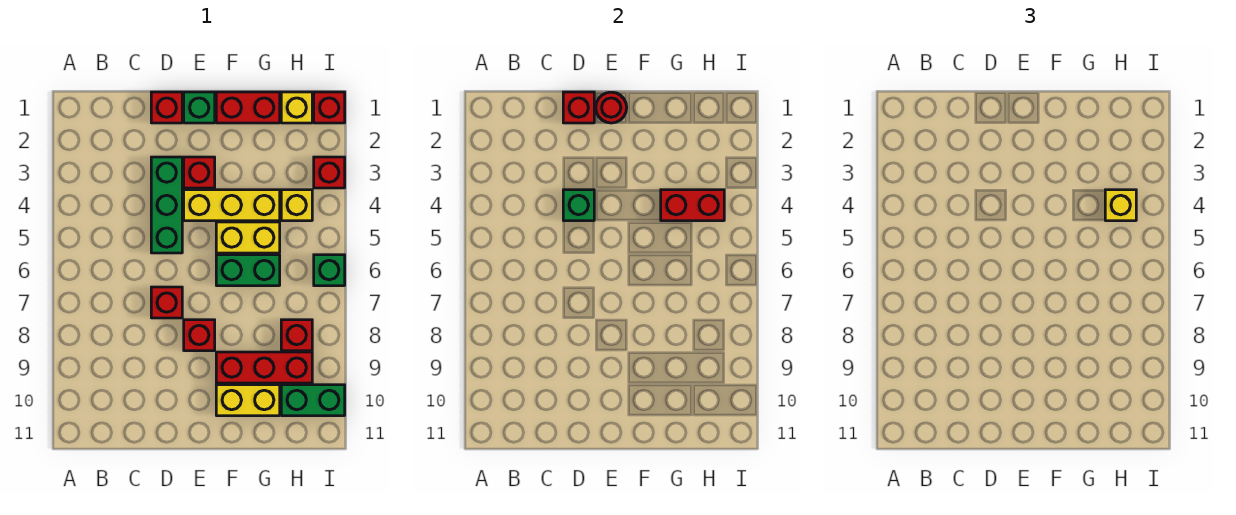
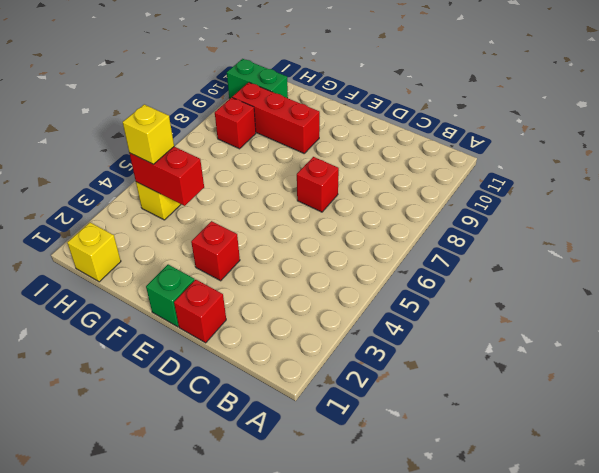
none -> green brick D3:D5 level 1
none -> yellow brick E4:G4 level 1
none -> red brick E8 level 1

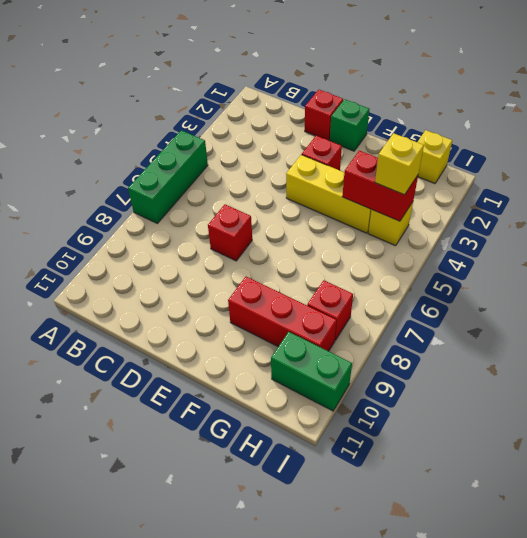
green brick A5:A7 level 1 -> green brick D3:D5 level 1
none -> red brick E8 level 1
none -> red brick F1:G1 level 1
none -> yellow brick F5:G5 level 1

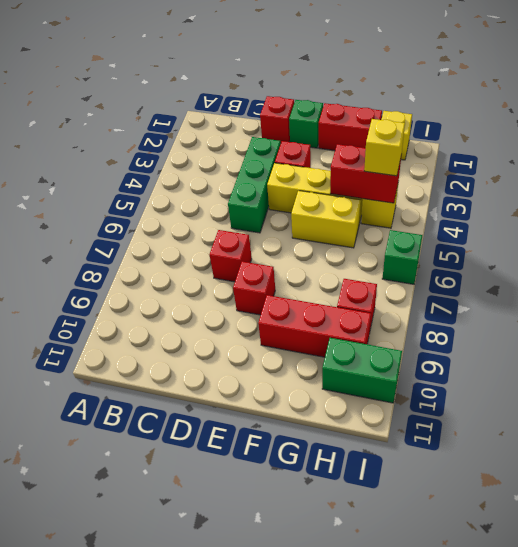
none -> green brick F6:G6 level 1
none -> yellow brick F10:G10 level 1
none -> red brick I1 level 1

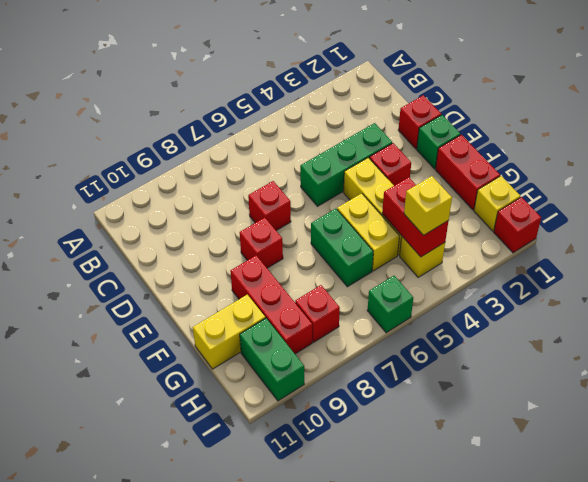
yellow brick G10:G11 level 1 -> yellow brick F10:G10 level 1
none -> red brick I3 level 1
none -> red brick D1 level 2
none -> green brick D4 level 2

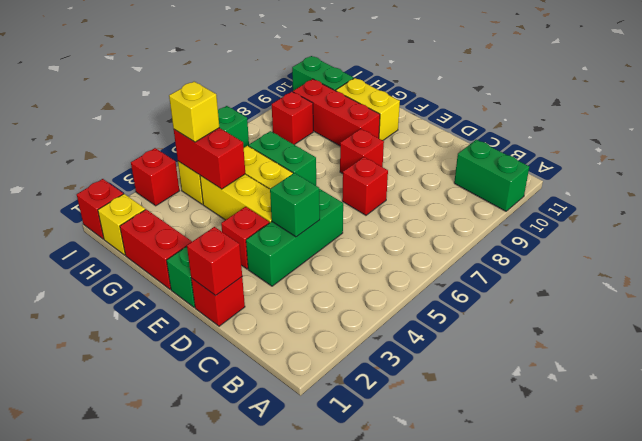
green brick A10:B10 level 1 -> none
none -> red round brick E1 level 2

